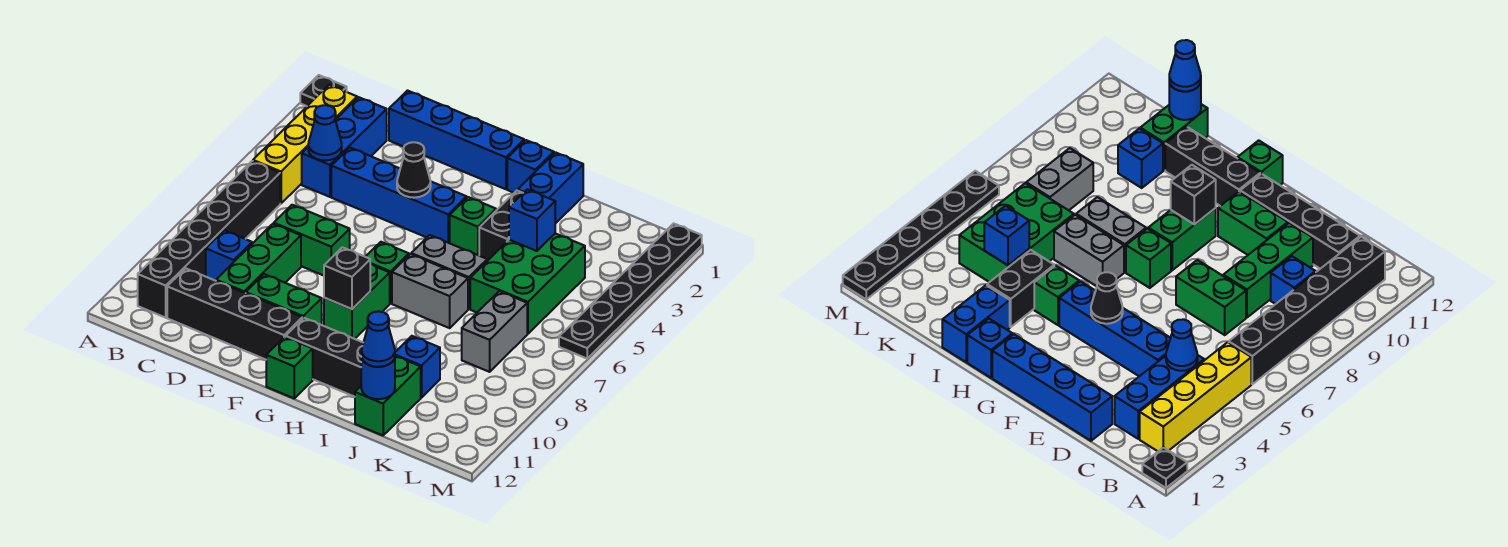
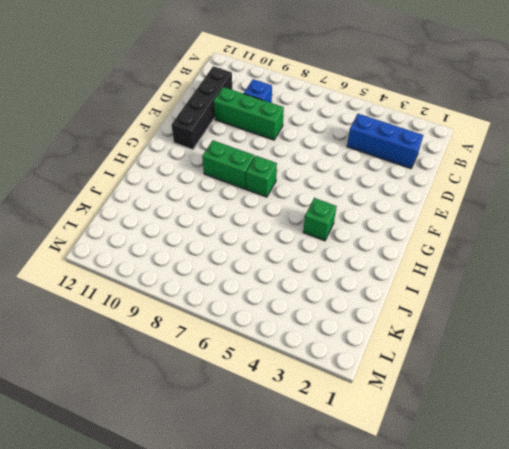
none -> black plate A1 level 1
none -> yellow brick B2:B5 level 1
none -> black brick B6:B11 level 1
none -> blue brick D1:G1 level 1

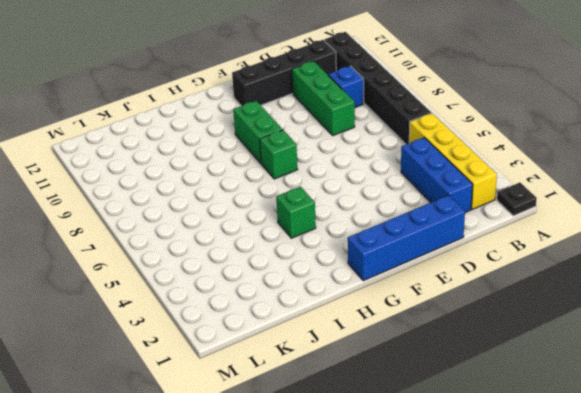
none -> blue brick D4:G4 level 1
none -> green brick D7:E7 level 1
none -> green brick E10:F10 level 1
none -> black brick G11:I11 level 1

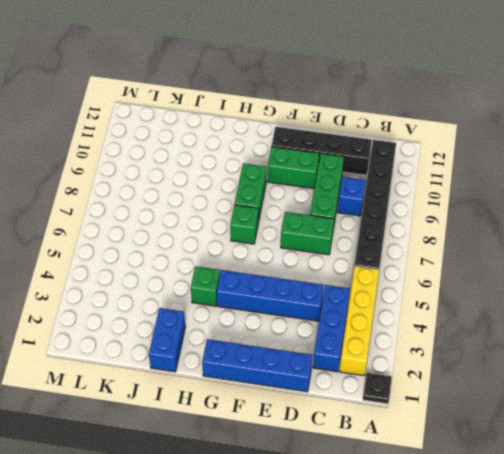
none -> black brick G11:I11 level 1
none -> green brick G12 level 1
none -> blue brick H1 level 1
none -> grey brick H6:I6 level 1

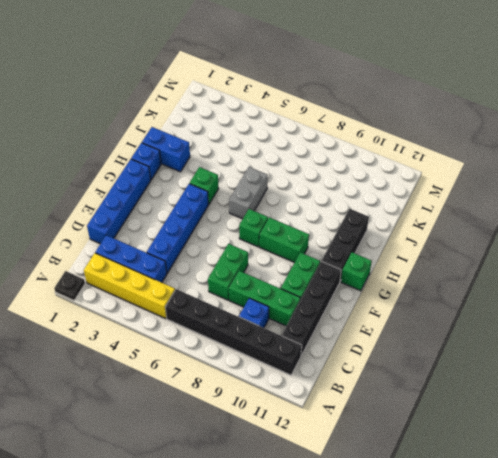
none -> grey brick H7:I7 level 1
none -> black brick I3:I4 level 1
none -> green brick J4:K6 level 1
none -> blue brick J10 level 1

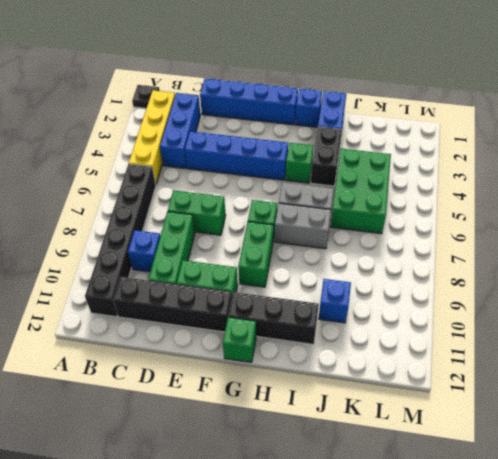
none -> green brick J11:J12 level 1
none -> grey brick K7:K8 level 1
none -> black plate M1:M6 level 1
none -> blue cone C4 level 2

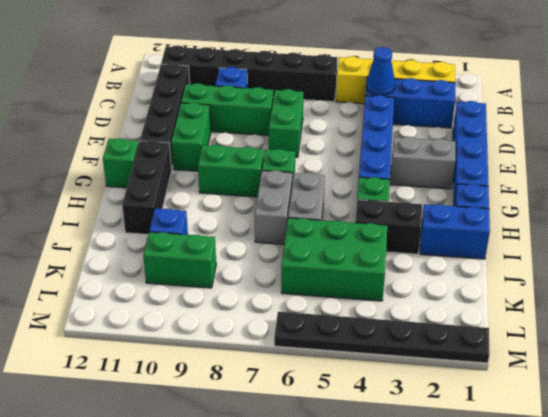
grey brick F2:F3 level 1 -> grey brick K7:K8 level 1
green brick K9:K10 level 1 -> green brick J11:J12 level 1
none -> black plate A1 level 1
none -> black cone F4 level 2
none -> black brick G9 level 2
none -> blue brick J4 level 2

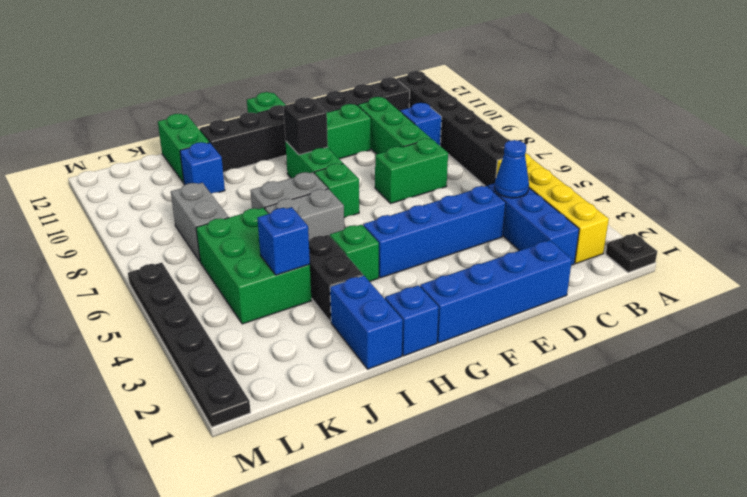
none -> black cone F4 level 2
none -> blue round brick J12 level 2
none -> blue cone J12 level 3

